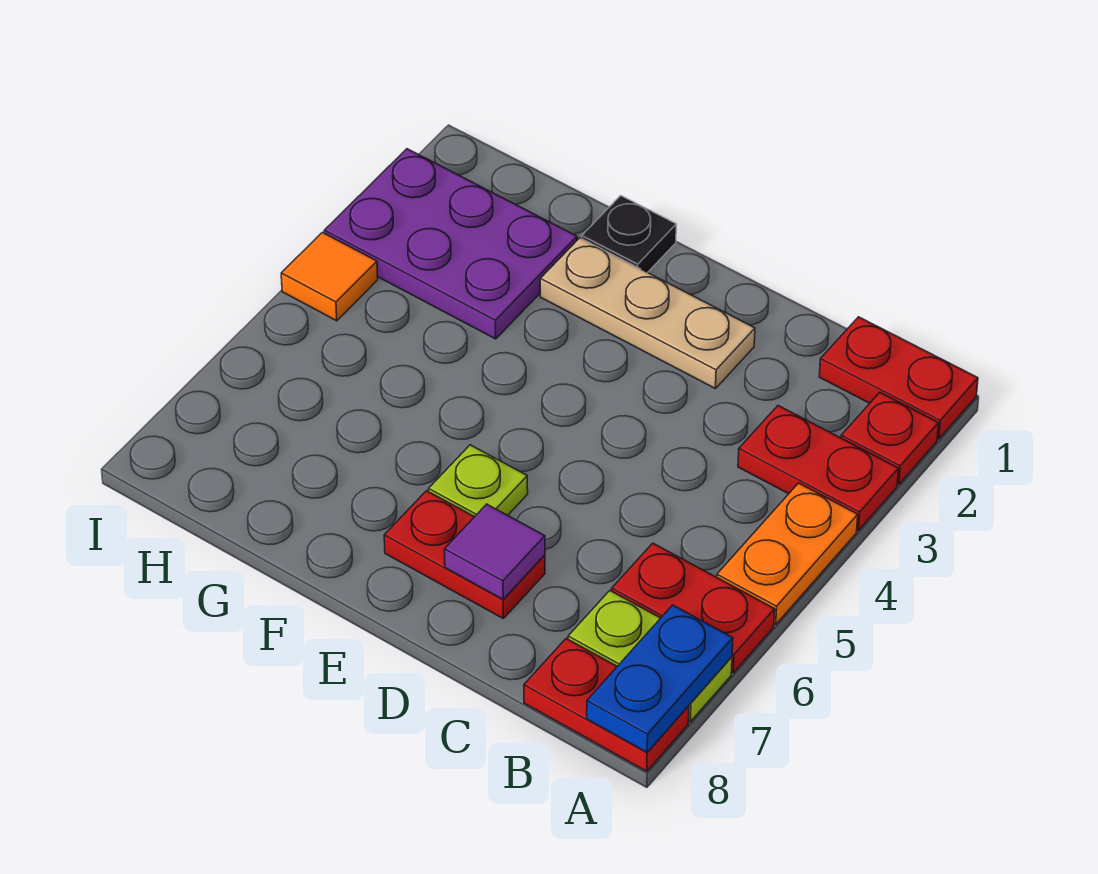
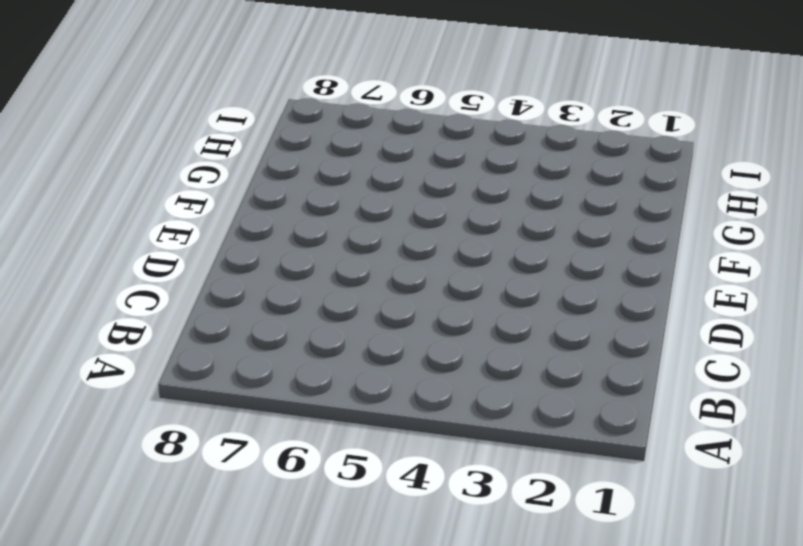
none -> red plate A1:B1 level 1
none -> red plate A2 level 1
none -> red plate A3:B3 level 1

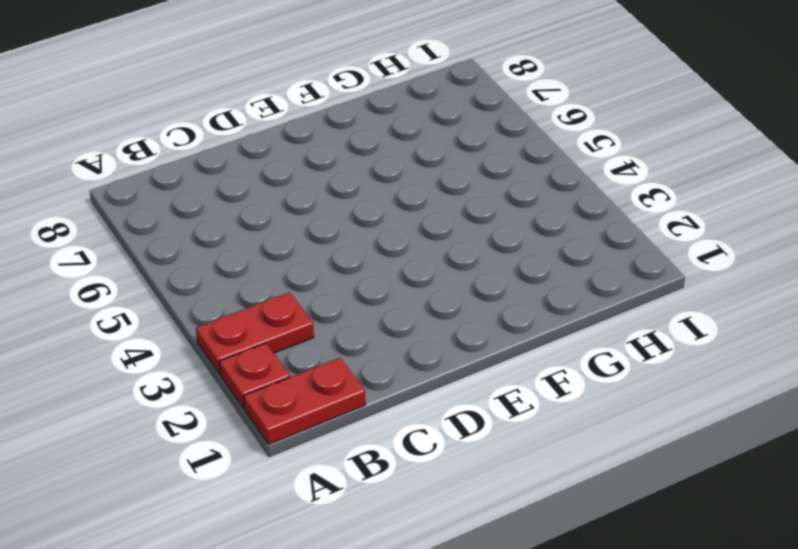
none -> orange plate A4:A5 level 1
none -> red plate A6:B6 level 1
none -> lime plate A7:B7 level 1

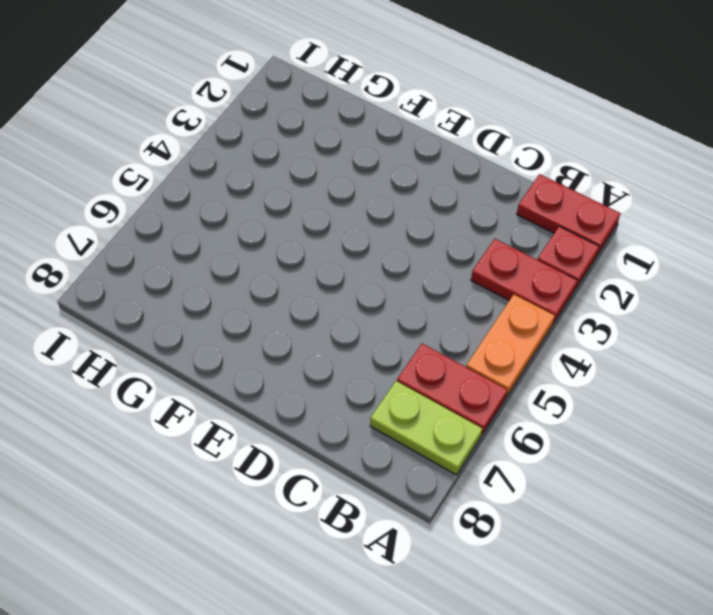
none -> red plate A8:B8 level 1
none -> tan plate D2:F2 level 1
none -> red plate D7:E7 level 1

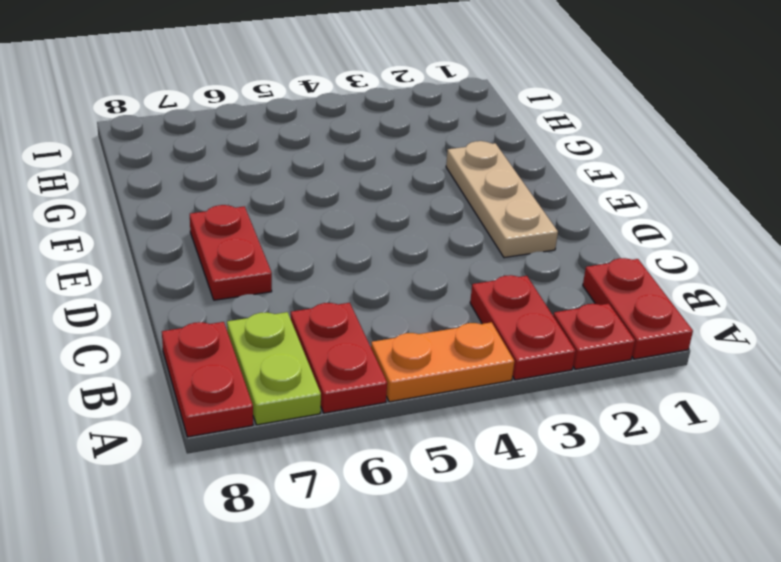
none -> lime plate E6 level 1
none -> black plate F1 level 1
none -> purple plate G2:I3 level 1

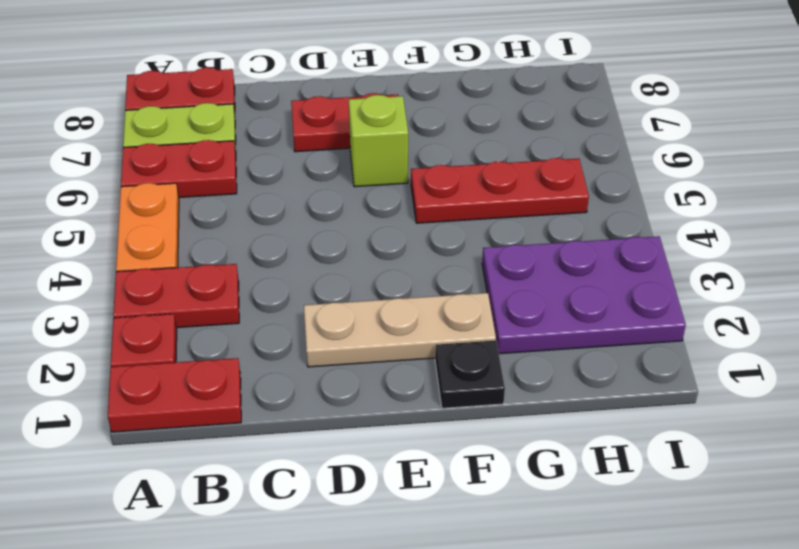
lime brick E6 level 1 -> lime plate E6 level 1
red plate F5:H5 level 1 -> none
none -> orange tile I4 level 1
none -> blue plate A7:A8 level 2
none -> purple tile D7 level 2

